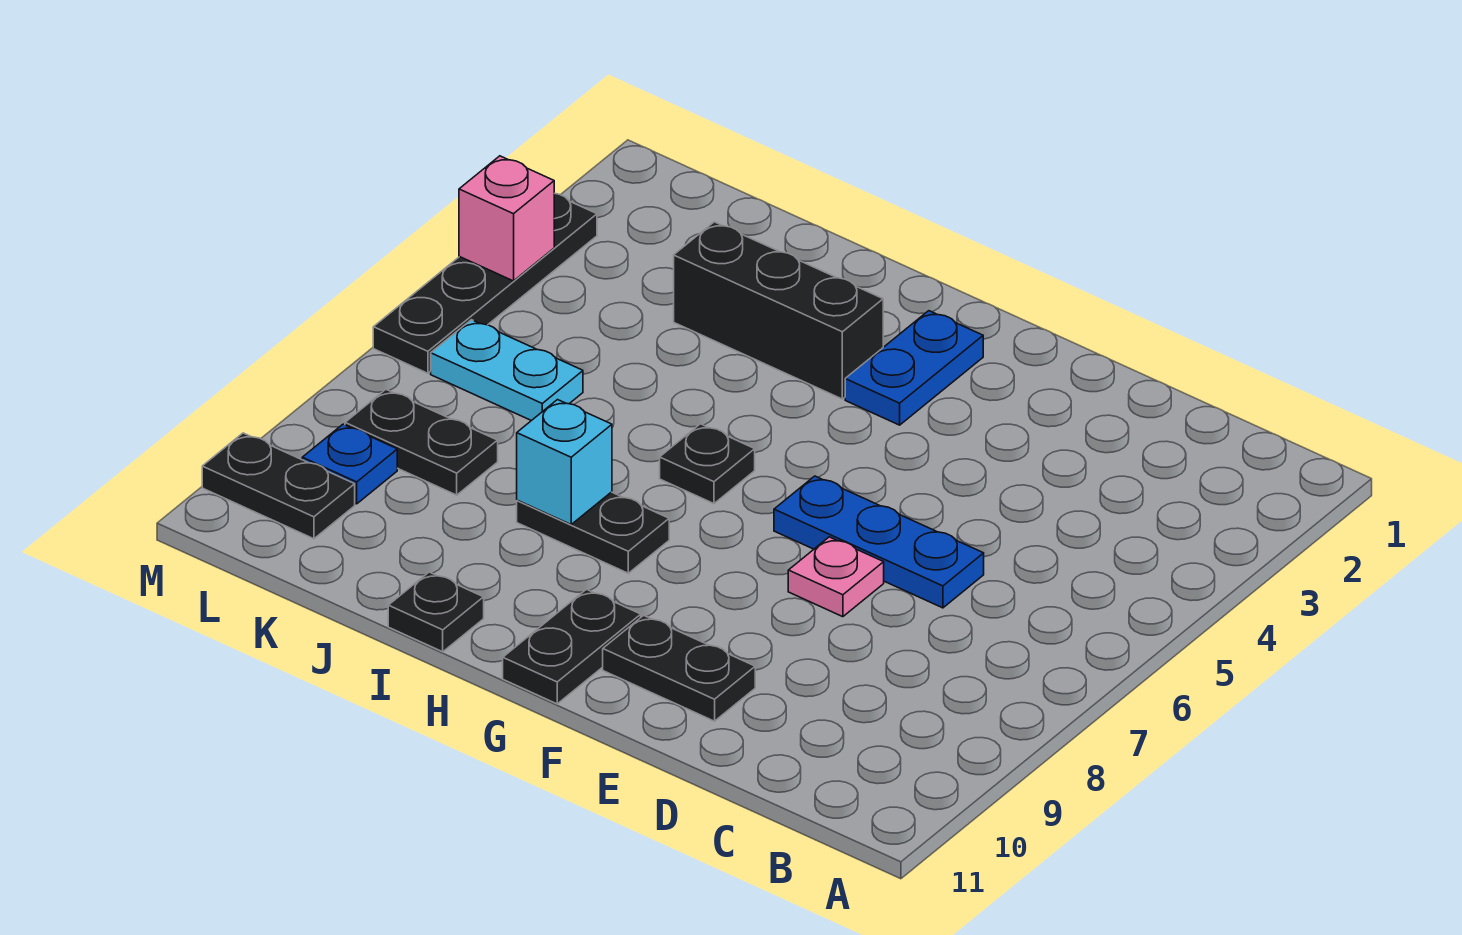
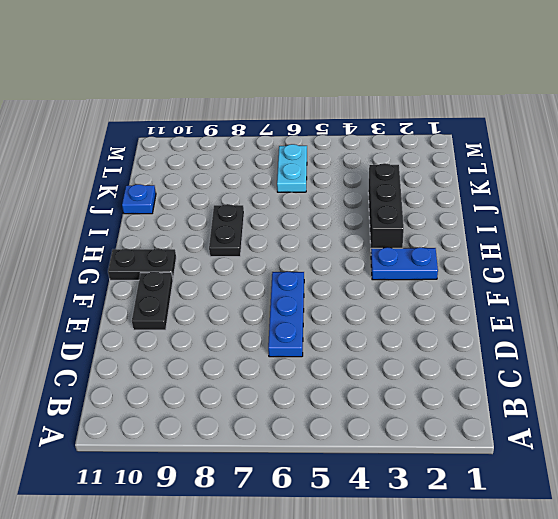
blue plate J11 level 1 -> blue plate L9 level 1
none -> pink plate E7 level 1
none -> black plate H6 level 1
none -> black plate I11 level 1

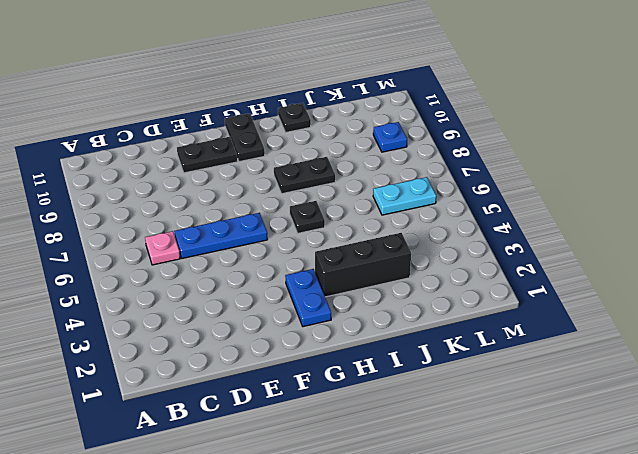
pink plate C6 level 1 -> pink plate E7 level 1
none -> black plate K8:L8 level 1
none -> black plate L10:M10 level 1
none -> black plate M3:M6 level 1

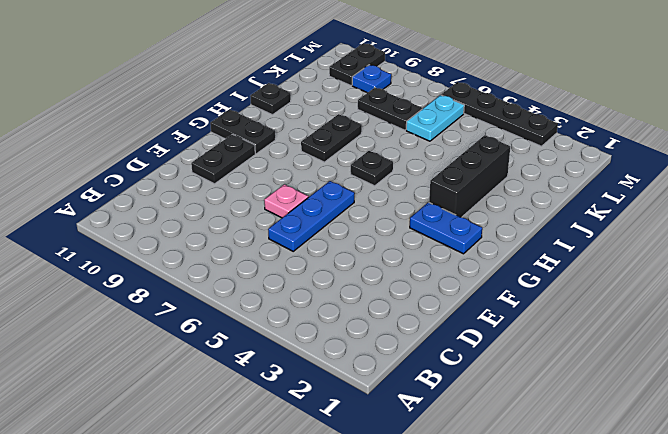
black plate K7:K8 level 1 -> black plate K8:L8 level 1
none -> cyan brick I8 level 2
none -> pink brick M4 level 2

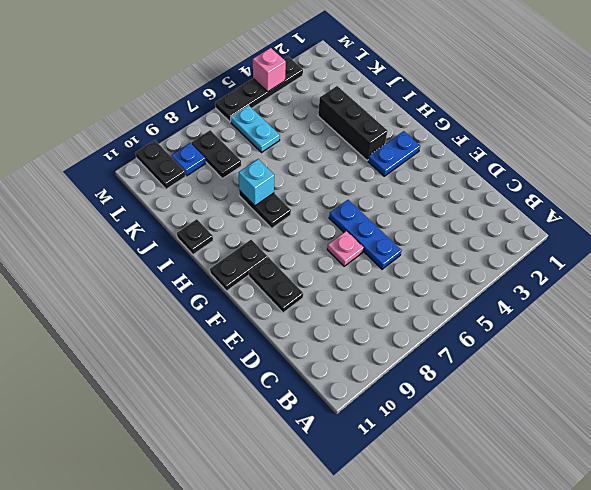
none -> black plate H6 level 1

